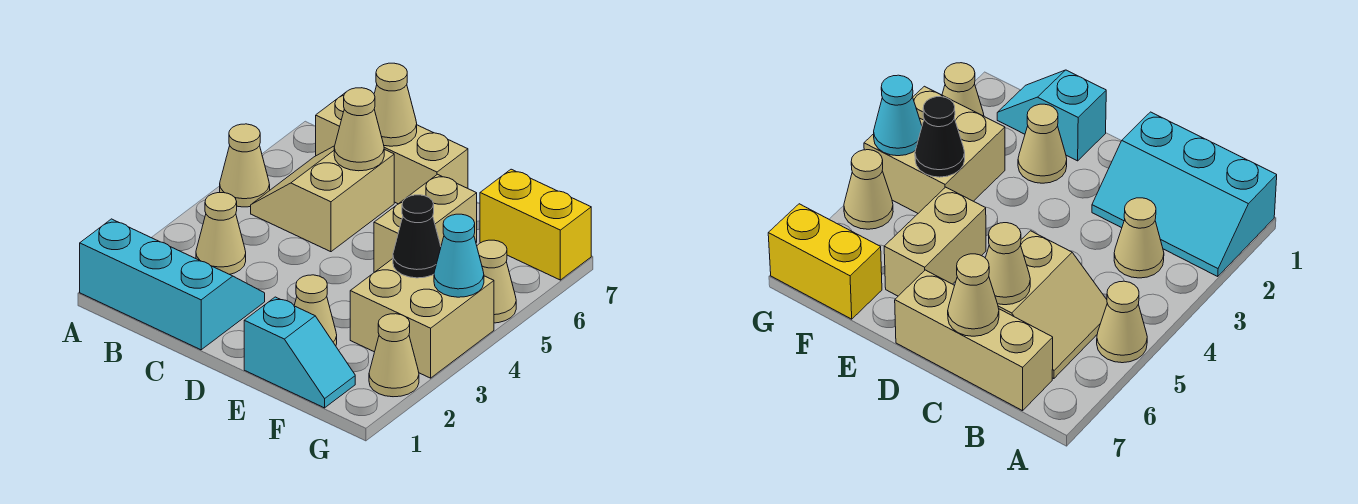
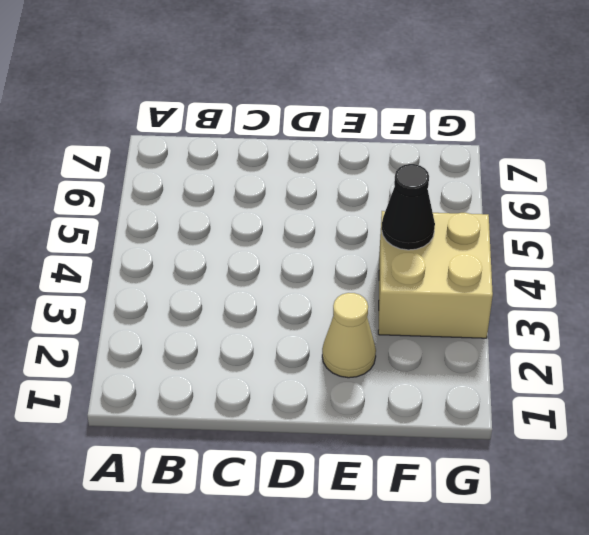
none -> cyan slope A1:C2 level 1 top 1
none -> tan cone A5 level 1
none -> tan cone B3 level 1

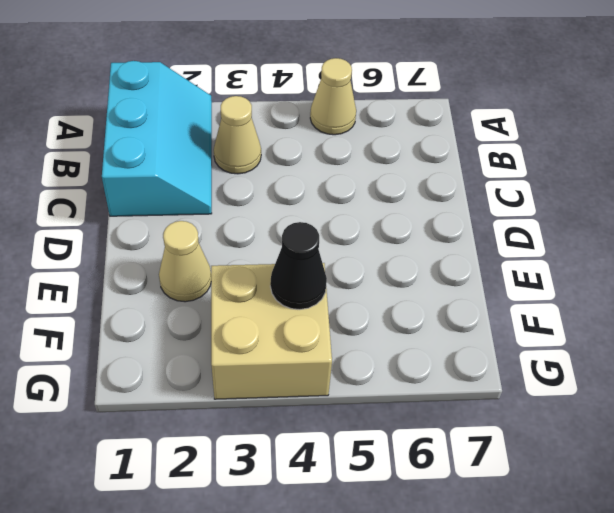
none -> tan slope B5:C6 level 1 top C
none -> tan brick B7:D7 level 1
none -> cyan slope E1:F1 level 1 top E

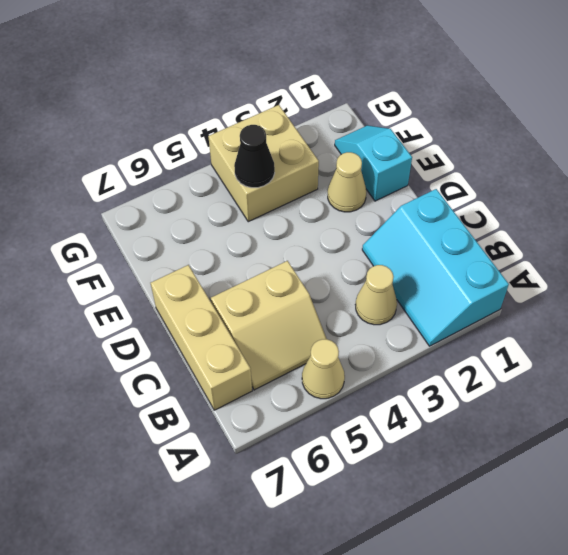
none -> tan brick E5:E6 level 1
none -> yellow brick F7:G7 level 1
none -> tan cone G2 level 1

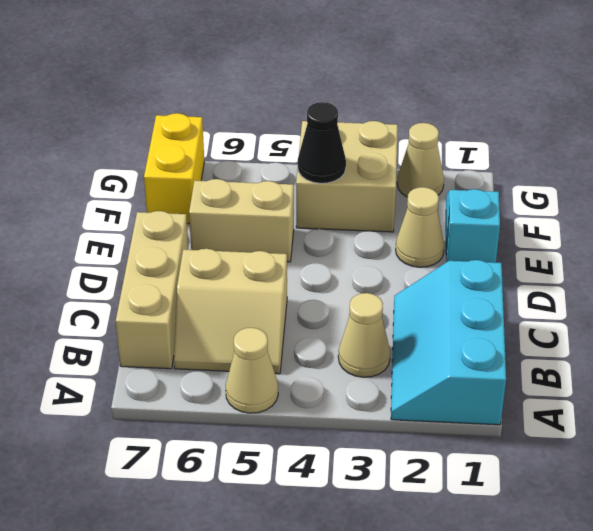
none -> tan cone G5 level 1
none -> tan cone C6 level 2
none -> tan cone C7 level 2

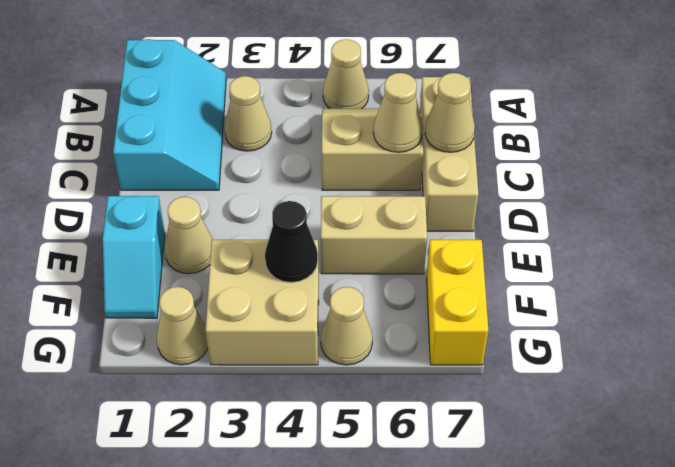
none -> cyan cone G4 level 2

